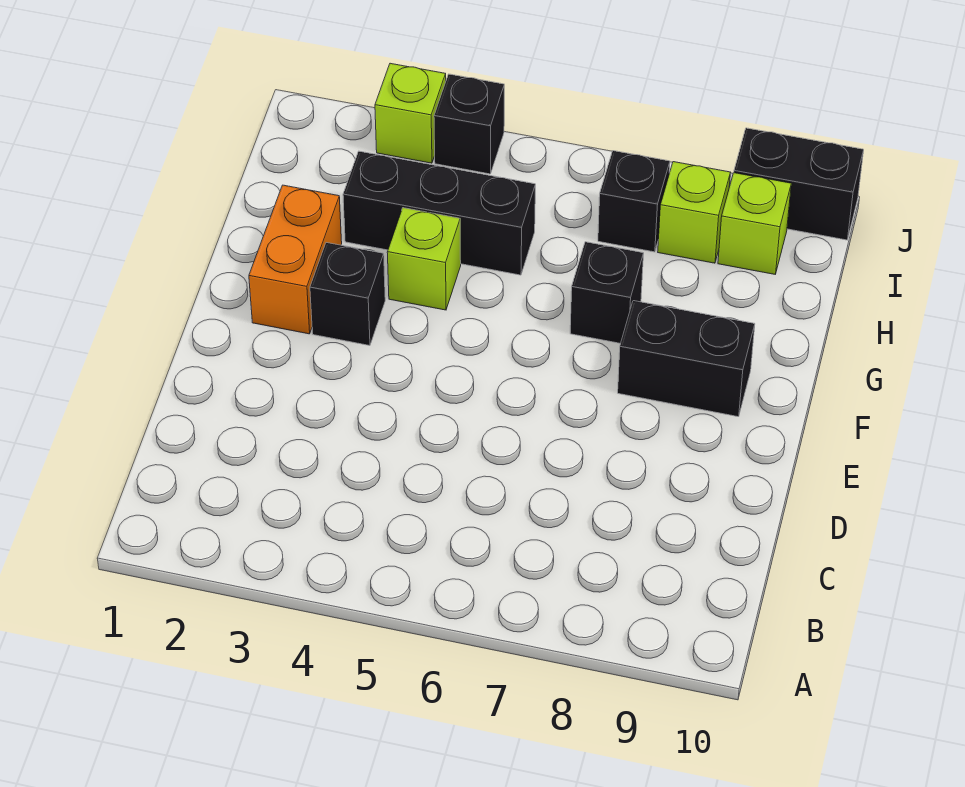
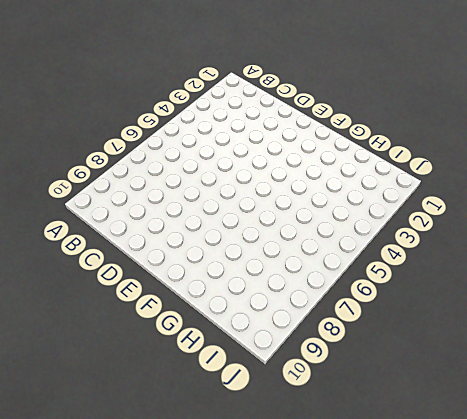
none -> orange brick F2:G2 level 1
none -> black brick F3 level 1
none -> black brick F8:F9 level 1

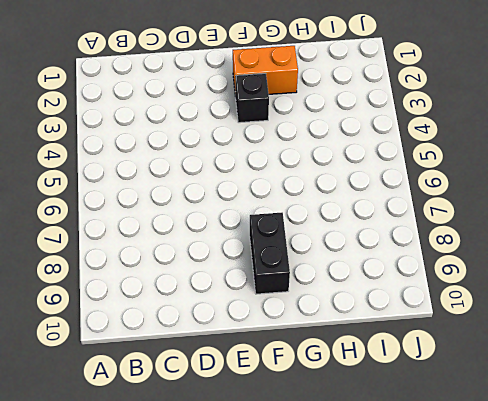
none -> lime brick G4 level 1
none -> black brick G7 level 1
none -> black brick H3:H5 level 1

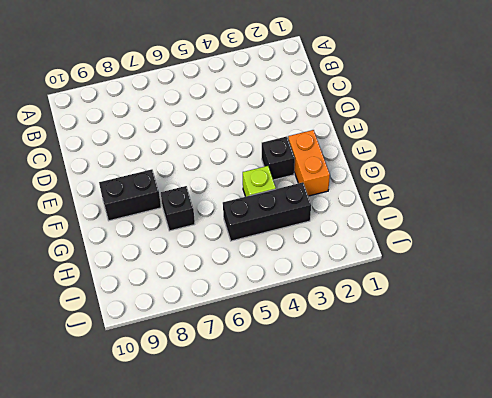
none -> black brick I7 level 1
none -> lime brick I8 level 1
none -> lime brick I9 level 1

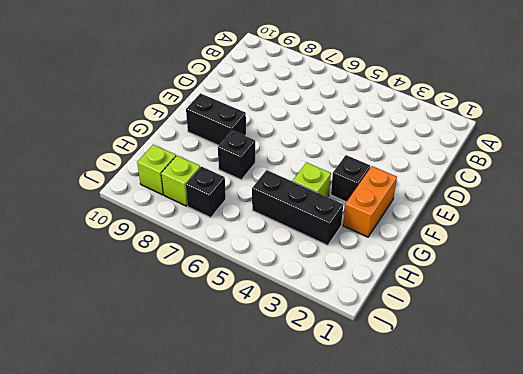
none -> lime brick J3 level 1
none -> black brick J4 level 1
none -> black brick J9:J10 level 1

